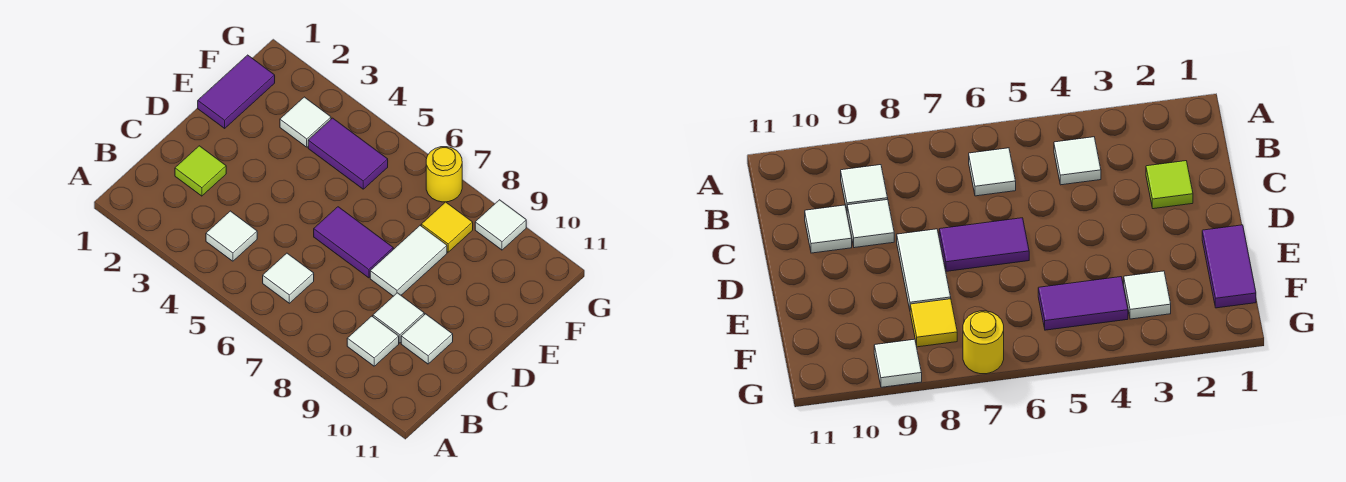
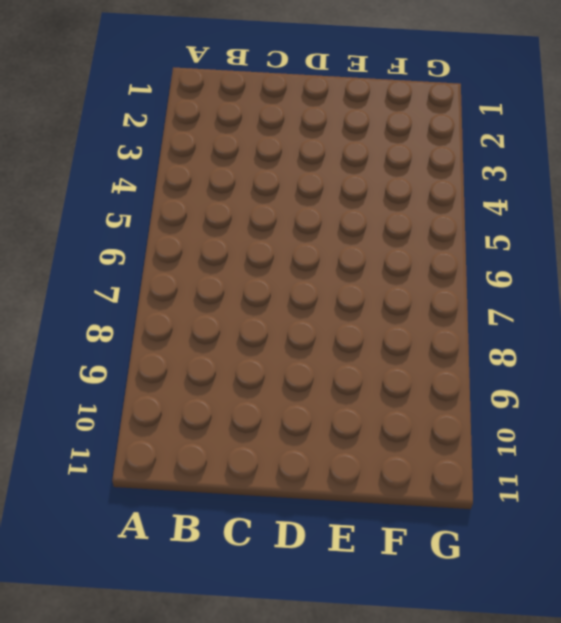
none -> white tile B4 level 1
none -> white tile B6 level 1
none -> white tile B9 level 1

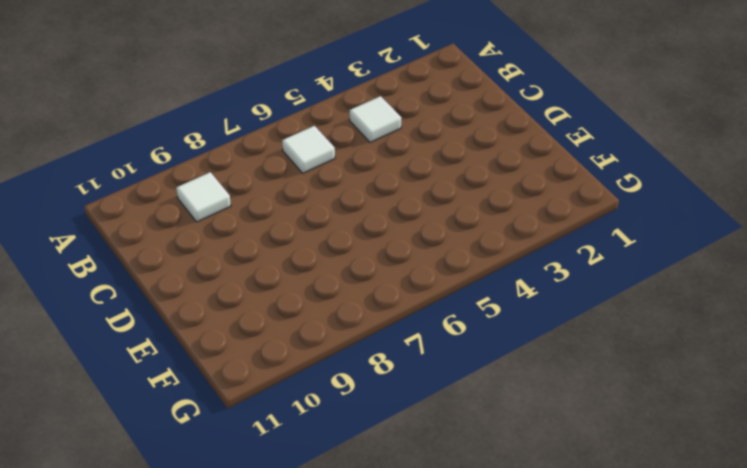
none -> lime tile C2 level 1
none -> white tile C9 level 1
none -> white tile C10 level 1

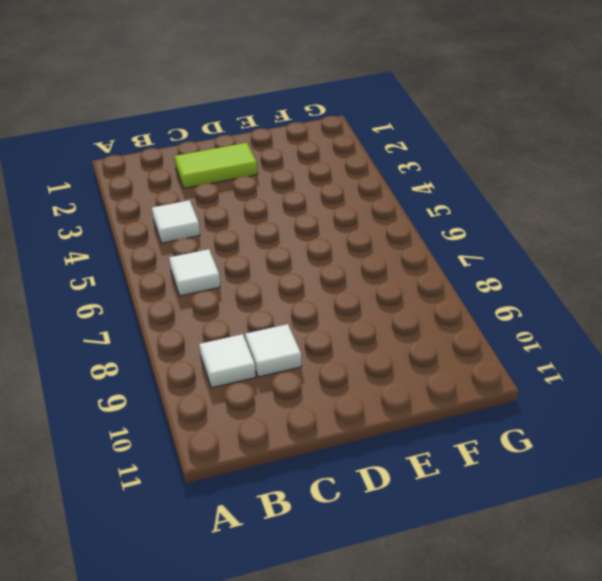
lime tile C2:D2 level 1 -> lime tile C2 level 1
none -> white tile C10 level 1
none -> purple tile D6:D7 level 1
none -> white tile D8:E8 level 1

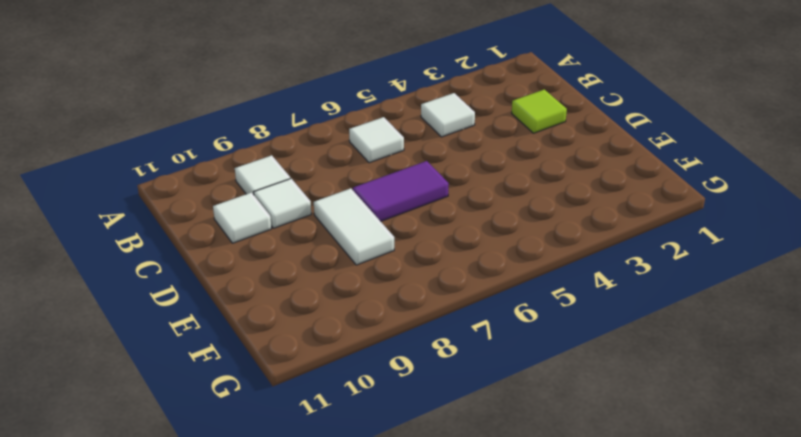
none -> purple tile E1:F1 level 1
none -> white tile F3 level 1
none -> purple tile F4:F5 level 1

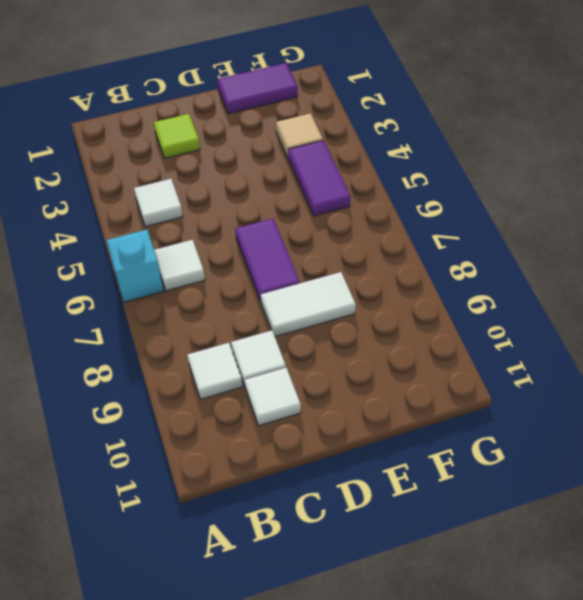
cyan brick A6 level 1 -> none
tan tile F3 level 1 -> white tile F3 level 1
none -> yellow tile F8 level 1
none -> yellow round brick G7 level 1
none -> white tile G9 level 1

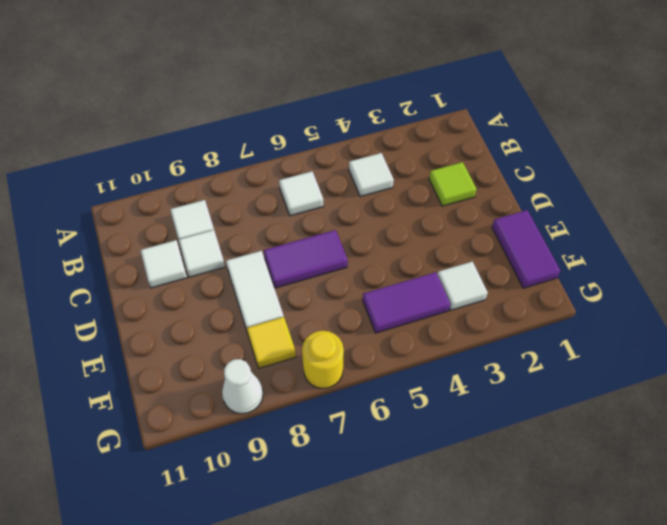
white cone G9 level 1 -> white tile G9 level 1

